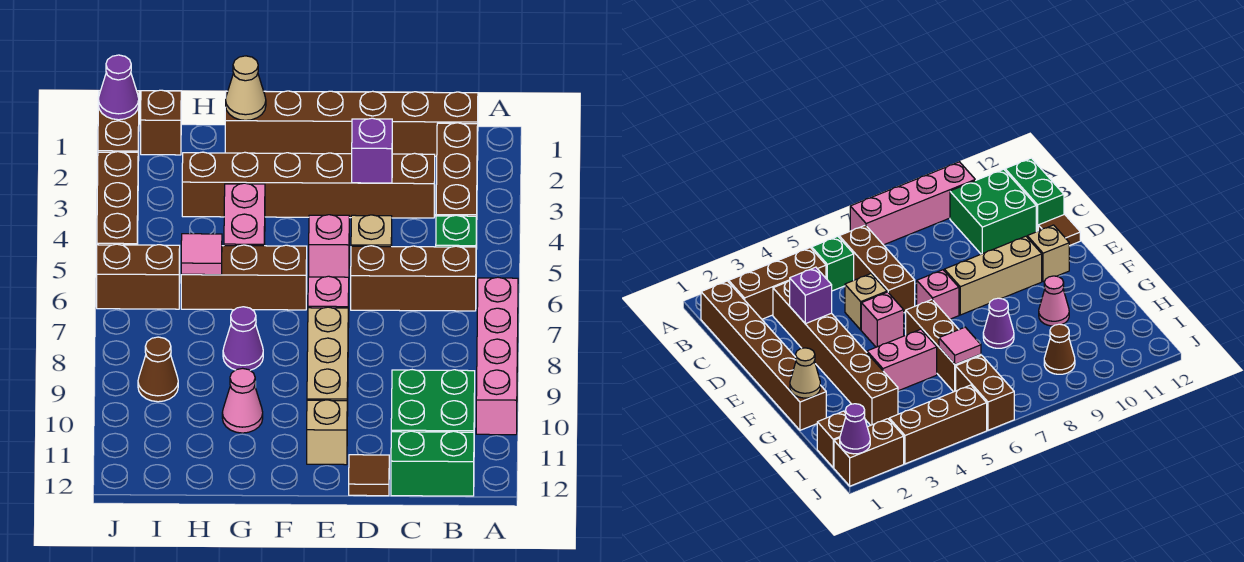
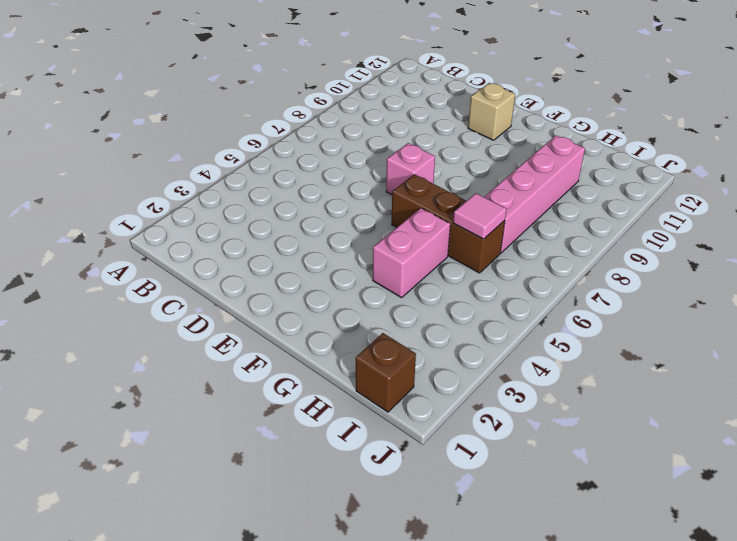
pink brick H7:H10 level 1 -> pink brick A7:A10 level 1
none -> brown brick B1:G1 level 1
none -> brown brick B2:B4 level 1
none -> green brick B5 level 1

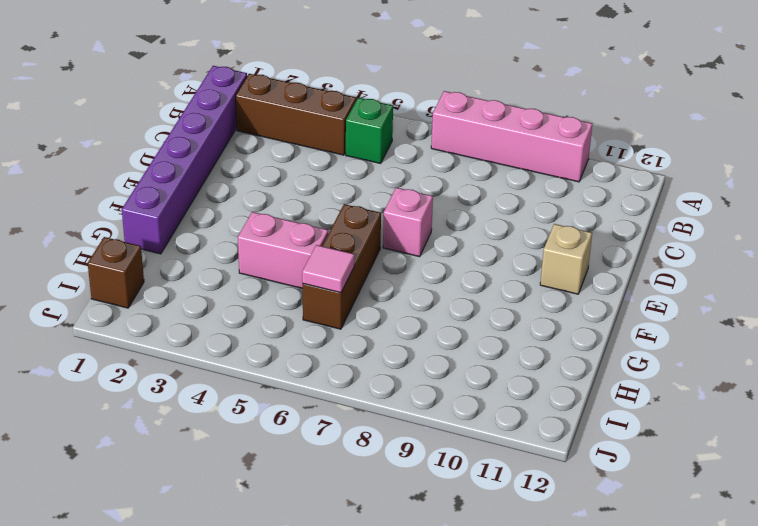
purple brick B1:G1 level 1 -> brown brick B1:G1 level 1
none -> brown brick B6:D6 level 1
none -> green brick B10:C11 level 1
none -> green brick B12:C12 level 1

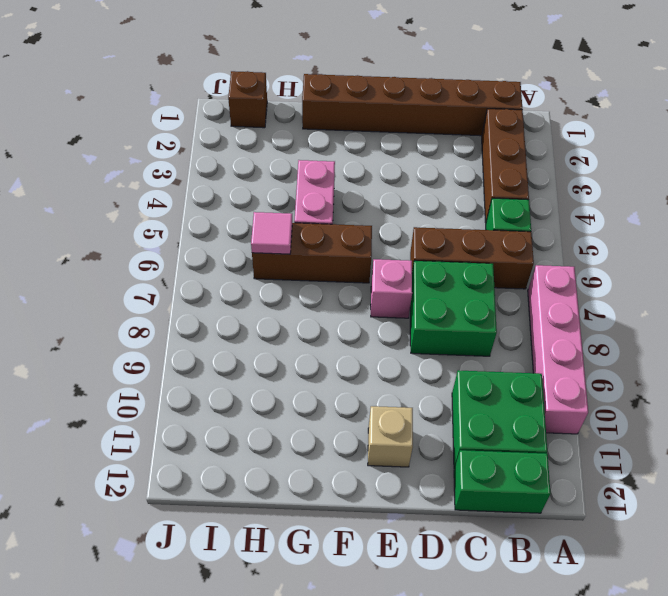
green brick C7:D8 level 1 -> none
none -> brown brick C3:H3 level 1
none -> tan brick D5 level 1
none -> brown tile D12 level 1

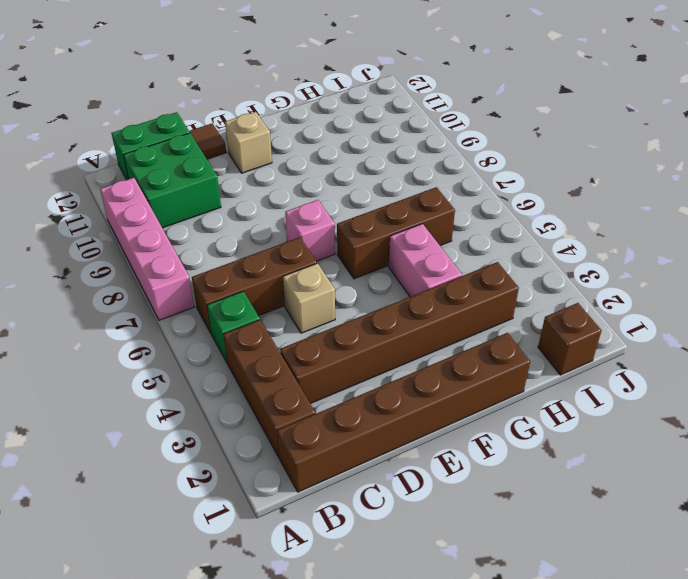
none -> pink brick E5 level 1
none -> tan brick E8:E10 level 1
none -> purple cone G8 level 1

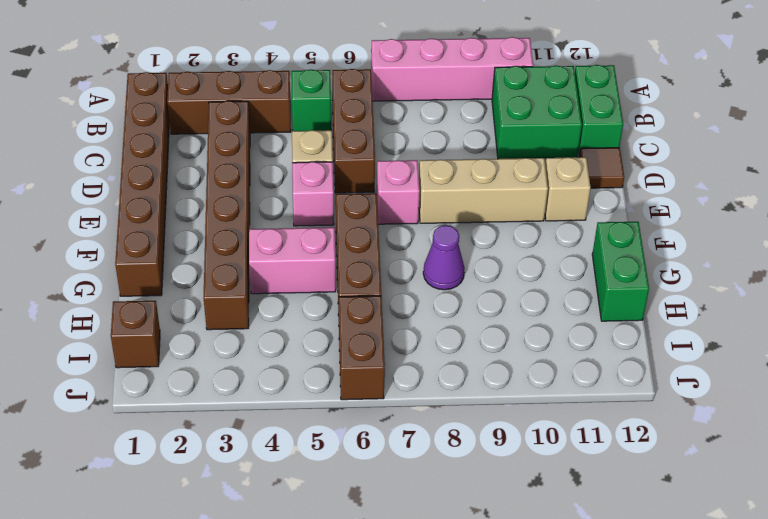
green brick G12:H12 level 1 -> none
none -> pink cone G10 level 1
none -> brown cone I9 level 1
none -> brown brick J1:J2 level 1

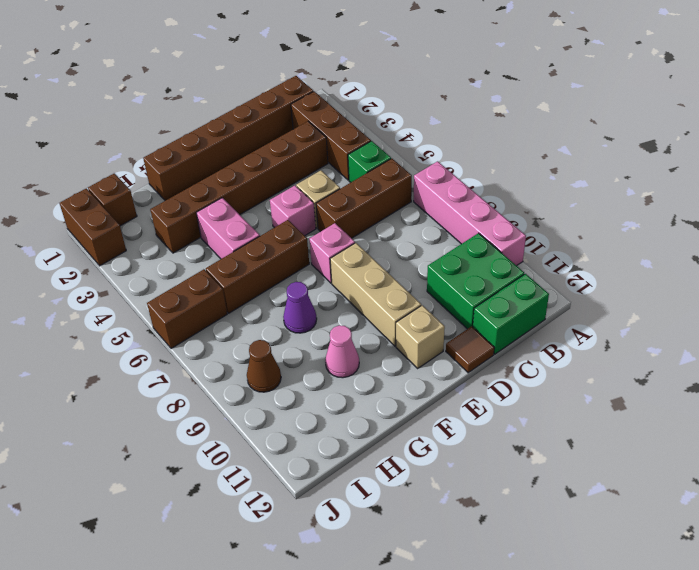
none -> brown brick J3:J5 level 1
none -> purple brick D3 level 2
none -> tan cone G1 level 2

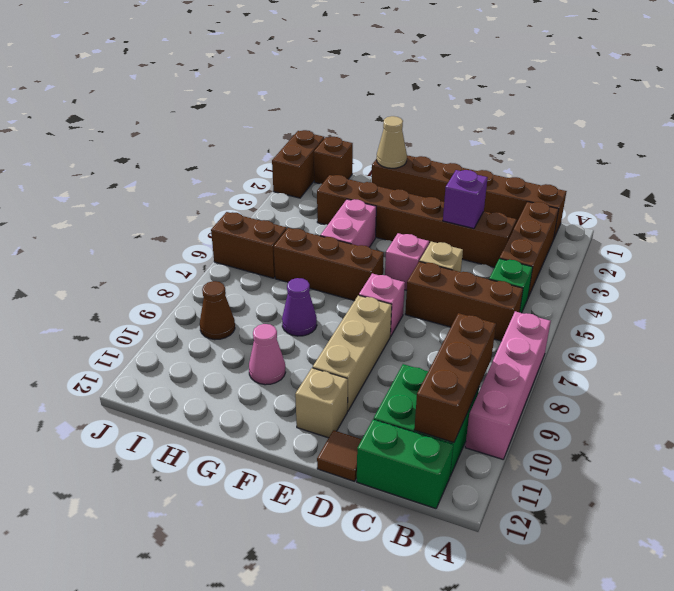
brown brick B9:B11 level 2 -> brown brick J3:J5 level 1
none -> pink tile H6 level 2
none -> purple cone J1 level 2

